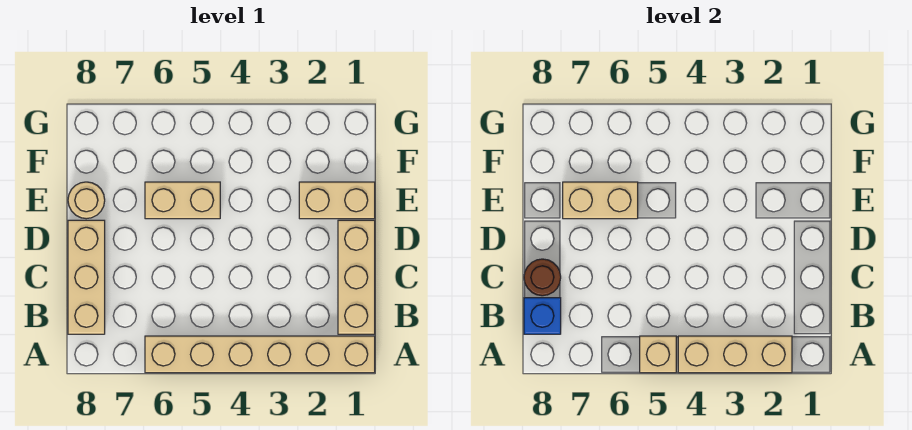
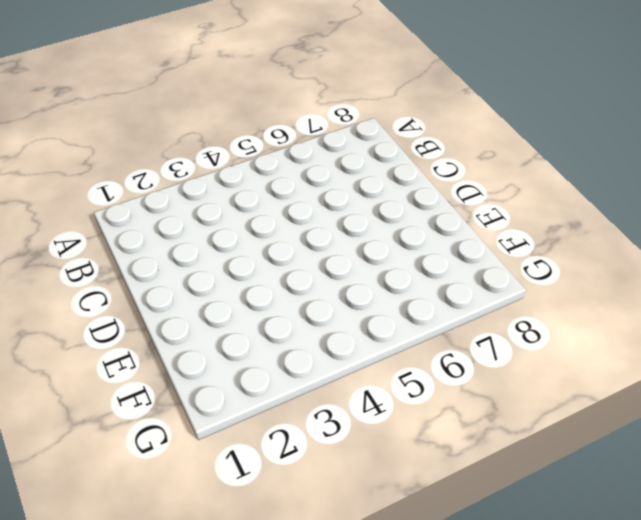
none -> tan brick A1:A6 level 1
none -> tan brick B1:D1 level 1

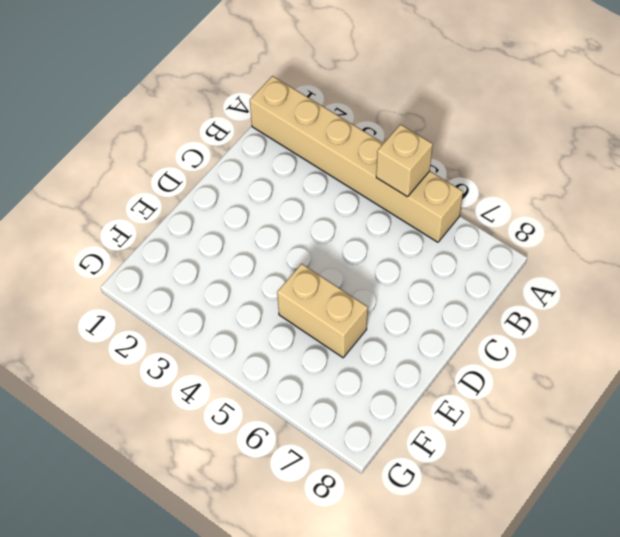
none -> tan brick B1:D1 level 1
none -> tan brick B8:D8 level 1

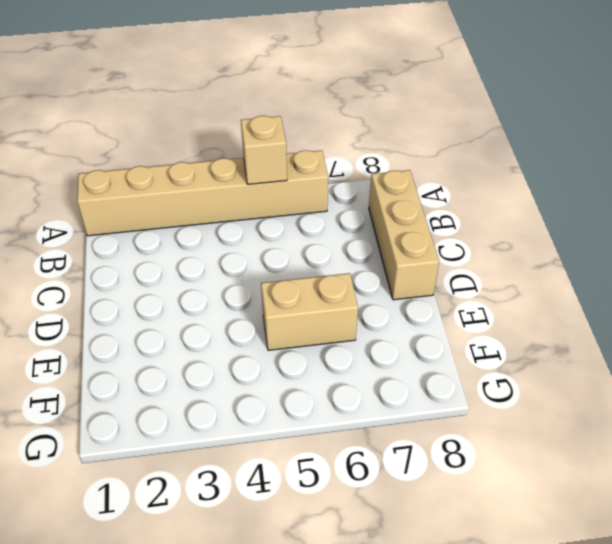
none -> tan brick B1:D1 level 1
none -> tan brick E1:E2 level 1

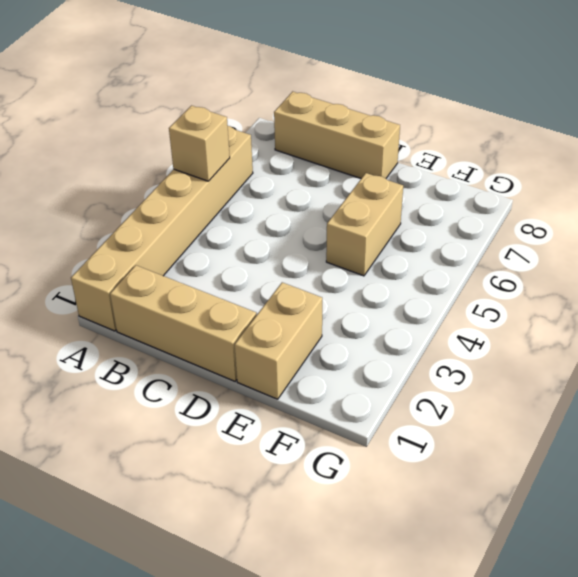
none -> tan round brick E8 level 1
none -> tan brick A2:A4 level 2

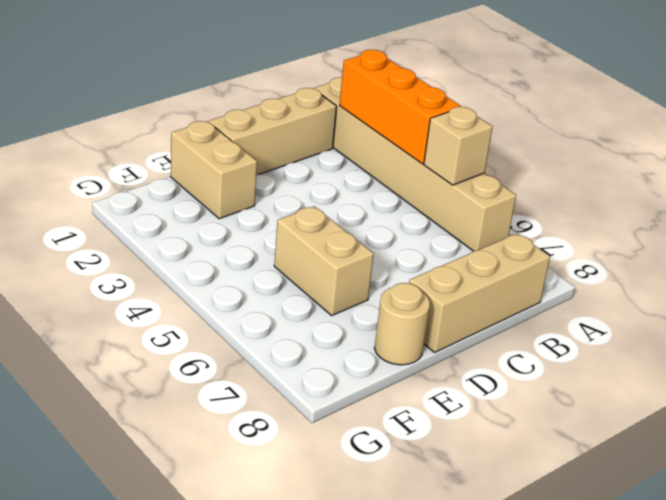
orange brick A2:A4 level 2 -> tan brick A2:A4 level 2
none -> blue brick B8 level 2
none -> brown round brick C8 level 2

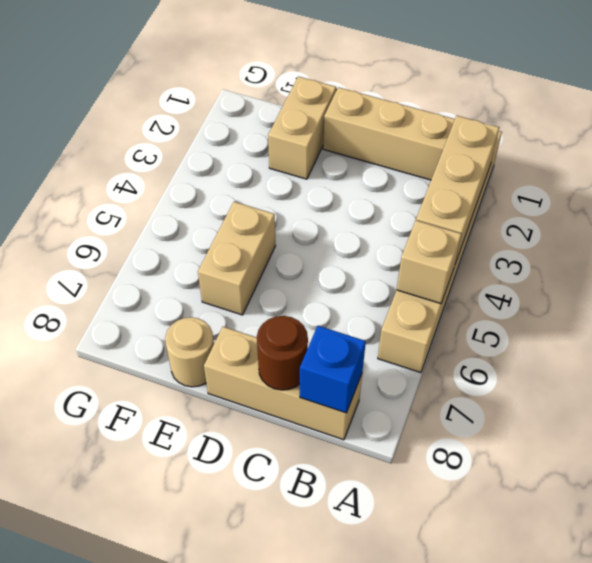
none -> tan brick E6:E7 level 2

